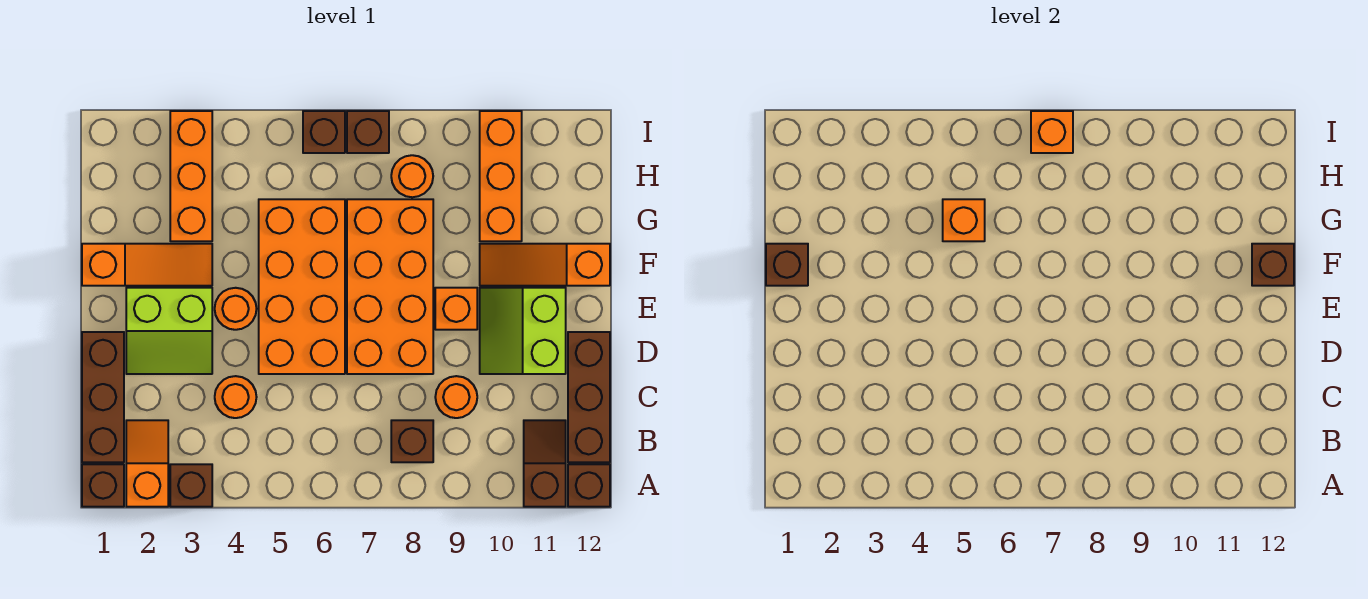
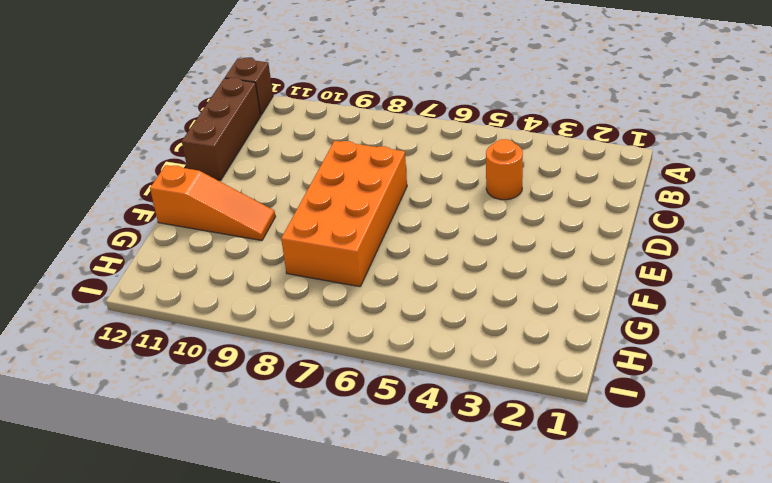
none -> brown brick A1 level 1
none -> orange slope A2:B2 level 1 top A
none -> brown brick A3 level 1

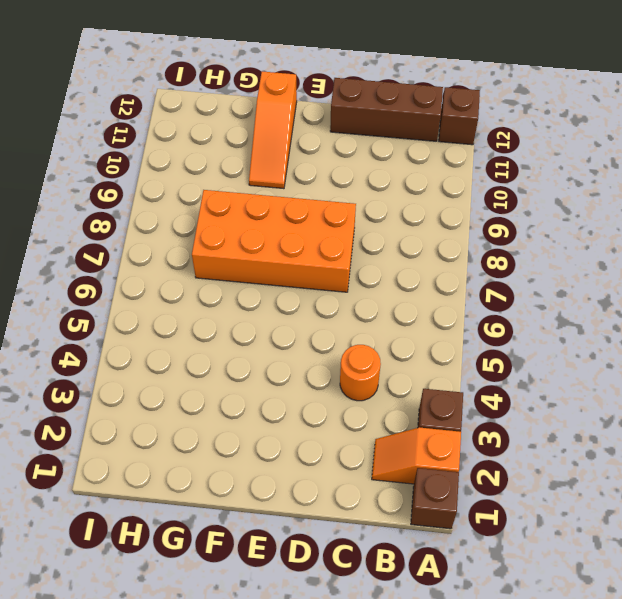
none -> brown slope A11:B11 level 1 top A
none -> brown brick B1:D1 level 1
none -> brown brick B8 level 1

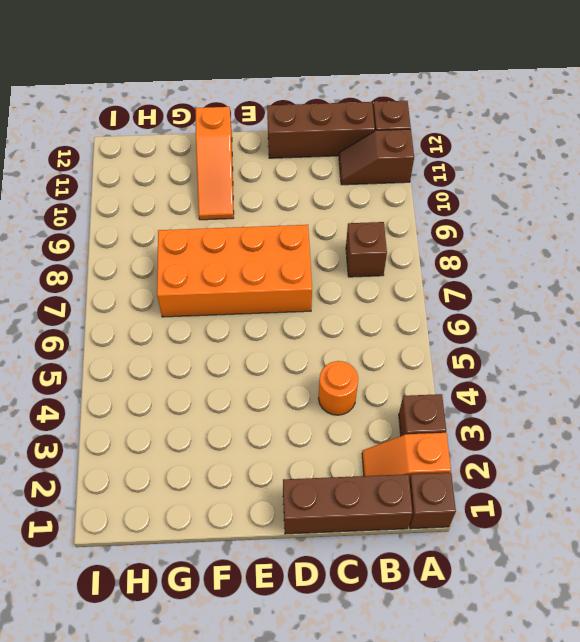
none -> orange round brick C9 level 1
none -> lime slope D2:E3 level 1 top E
none -> orange brick D5:G6 level 1

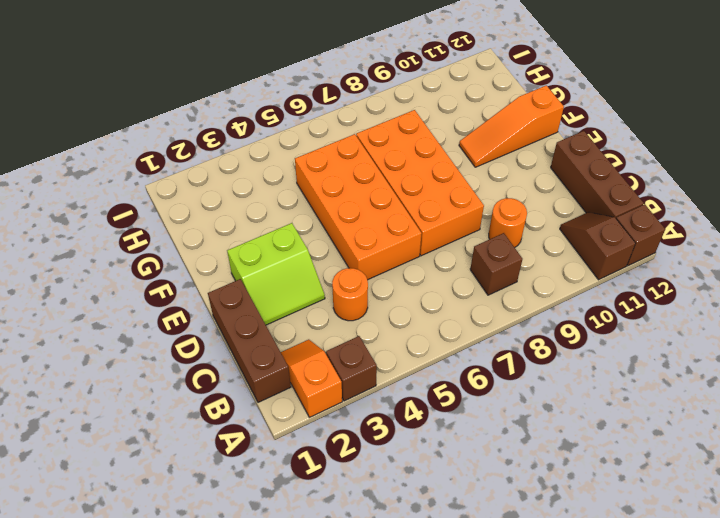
none -> brown brick A1 level 1
none -> lime slope D10:E11 level 1 top 11
none -> orange round brick E4 level 1

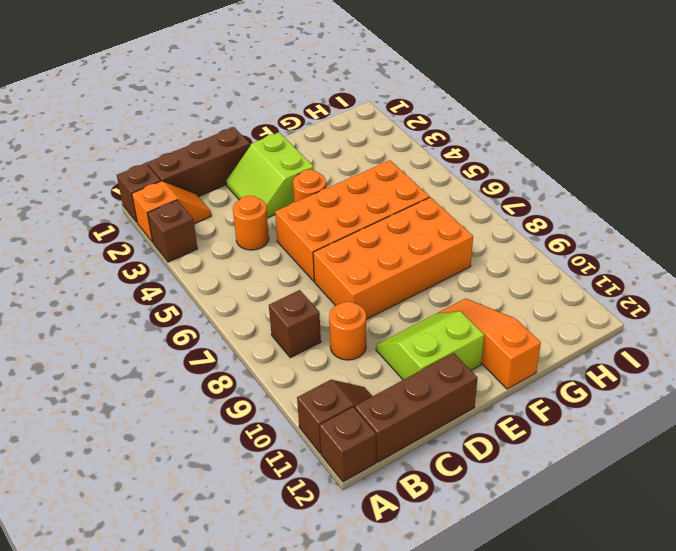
none -> orange brick E9 level 1
none -> orange slope F1:F3 level 1 top 1
none -> orange brick G3:I3 level 1

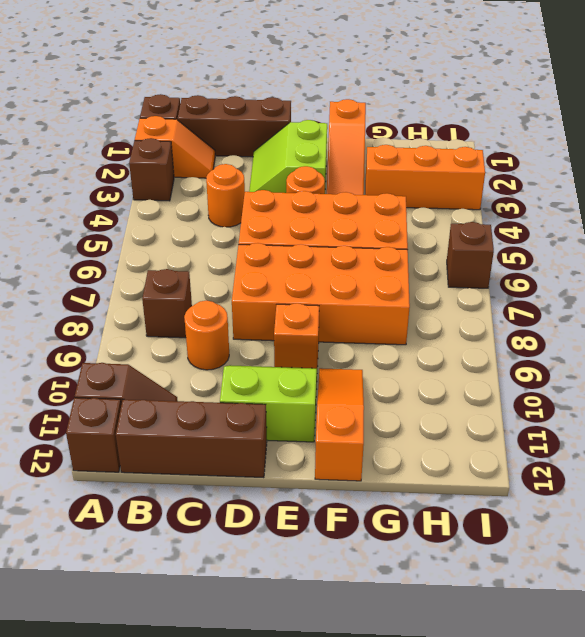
none -> orange brick G10:I10 level 1
none -> orange round brick H8 level 1
none -> brown brick I7 level 1

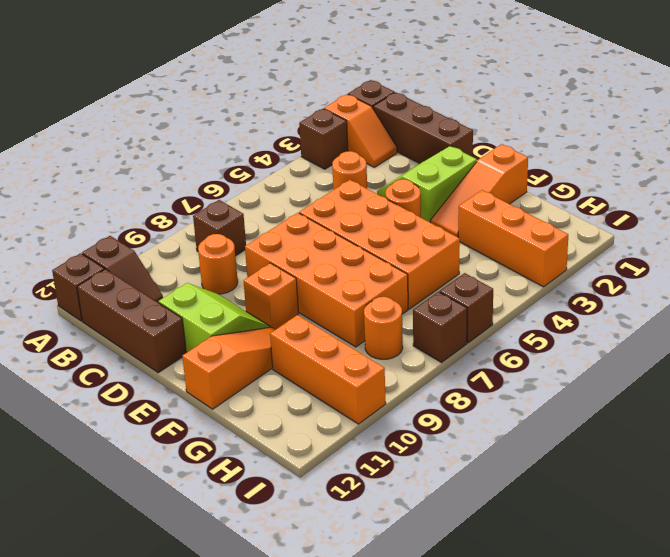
none -> brown brick F1 level 2
none -> brown brick F12 level 2
none -> orange brick G5 level 2

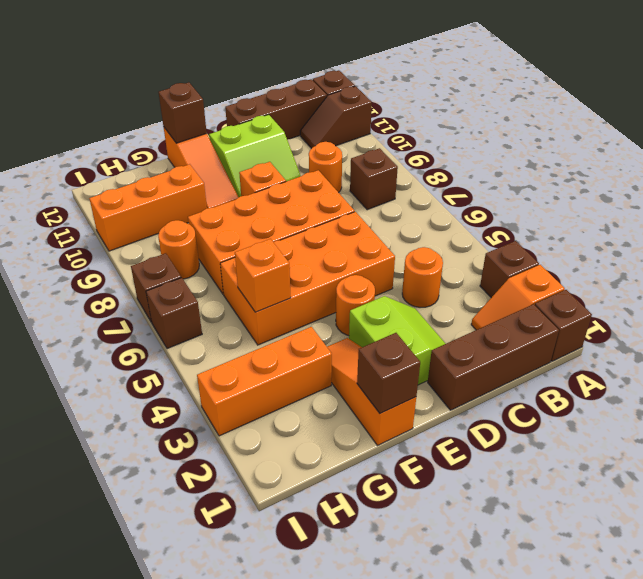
none -> orange brick I7 level 2

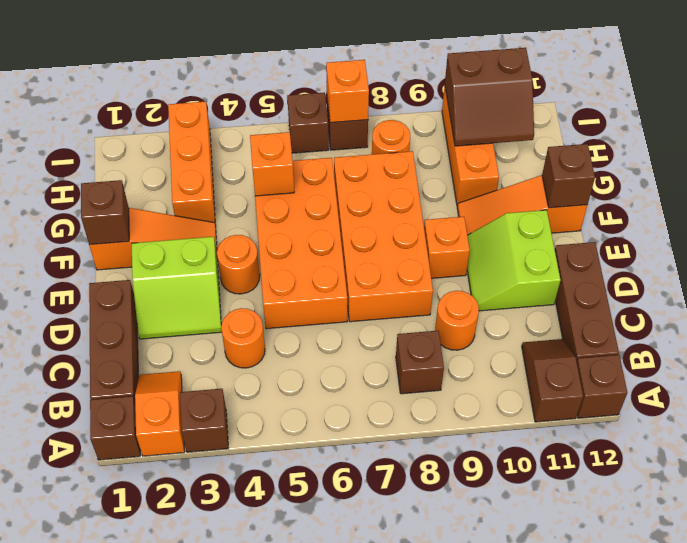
brown slope H10:I11 level 2 top I -> none

